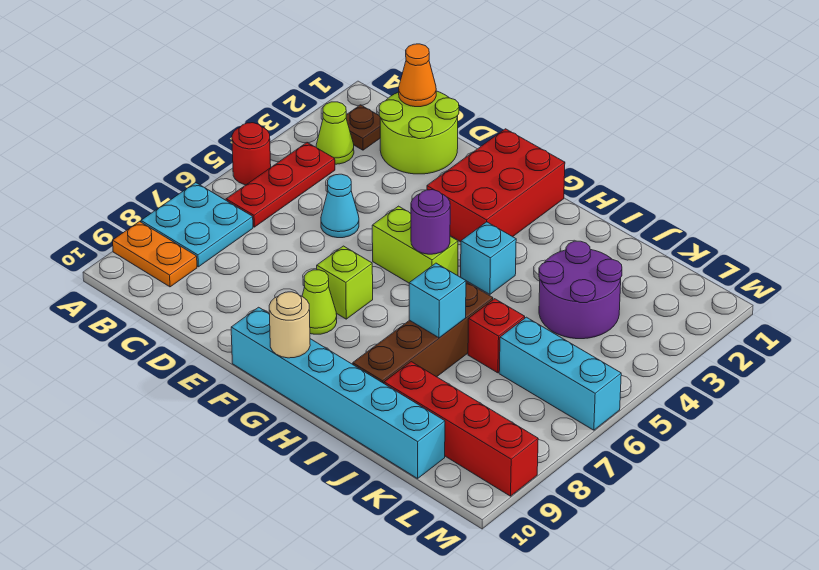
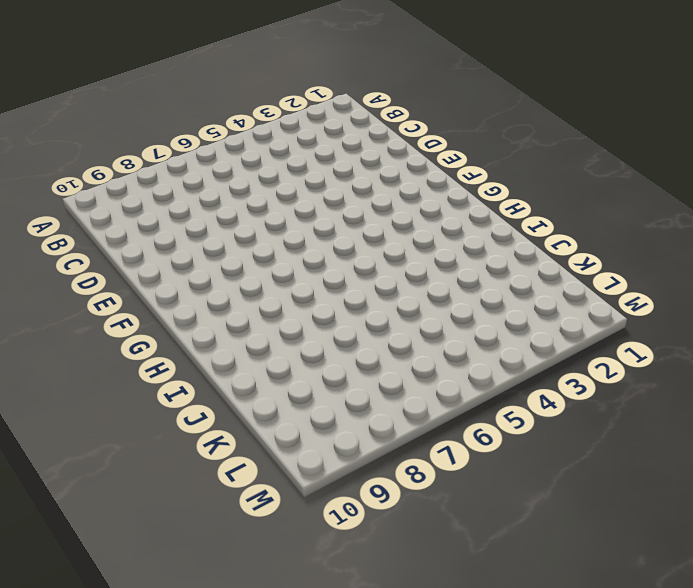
none -> red round brick A5 level 1
none -> cyan plate A7:B8 level 1
none -> orange plate A9:B9 level 1

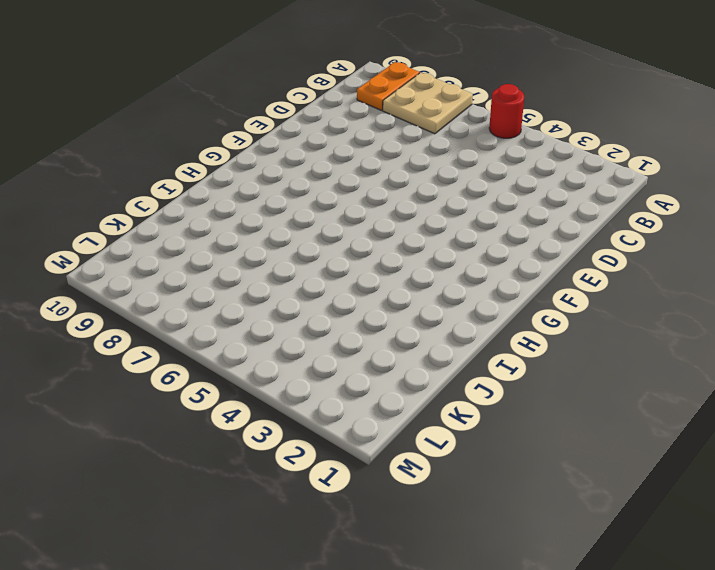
tan plate A7:B8 level 1 -> cyan plate A7:B8 level 1
none -> brown plate B2 level 1
none -> lime cone B3 level 1
none -> red plate B4:B6 level 1

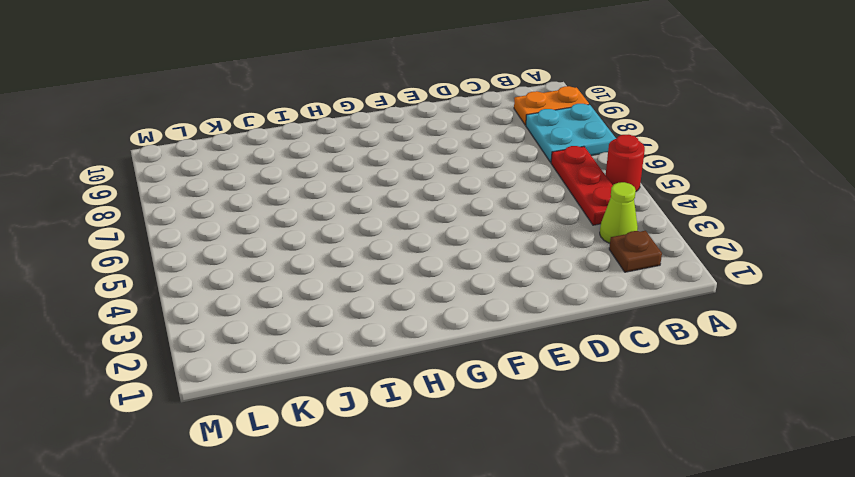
none -> lime round brick C1:D2 level 1
none -> cyan cone D5 level 1
none -> red brick F1:G3 level 1

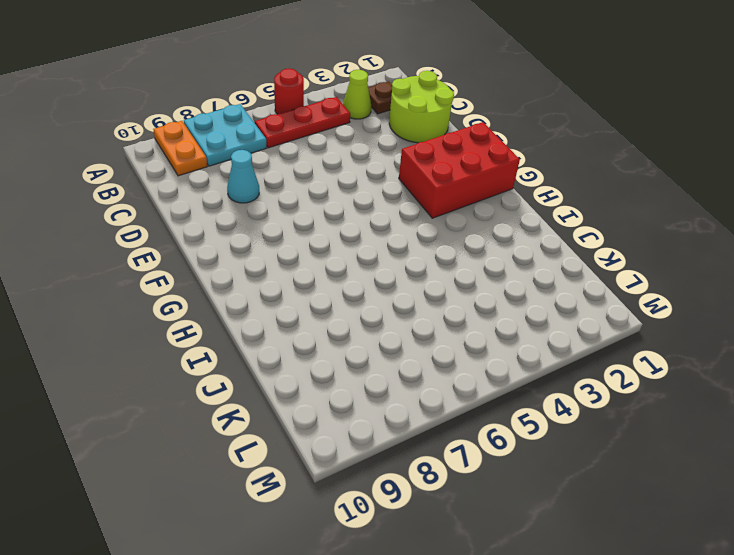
cyan cone D8 level 1 -> cyan cone D5 level 1
none -> lime brick F5:G5 level 1
none -> lime brick F7 level 1
none -> lime cone F8 level 1

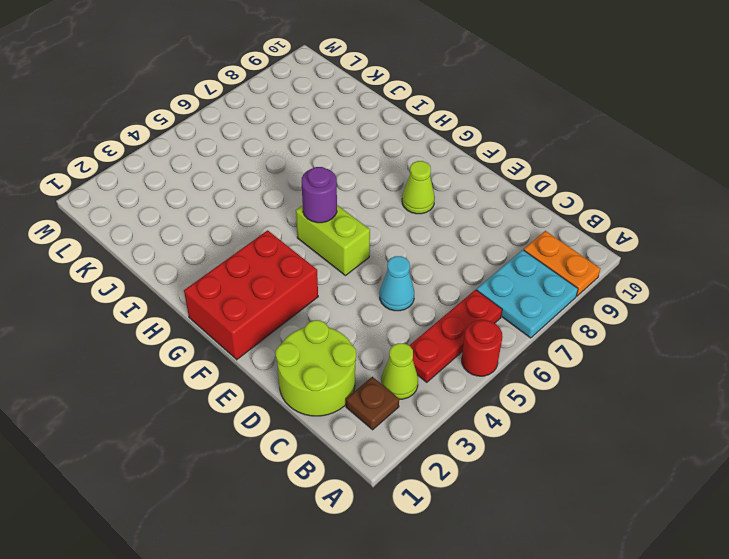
none -> lime brick F7 level 1
none -> cyan brick F10:K10 level 1
none -> cyan brick H4 level 1

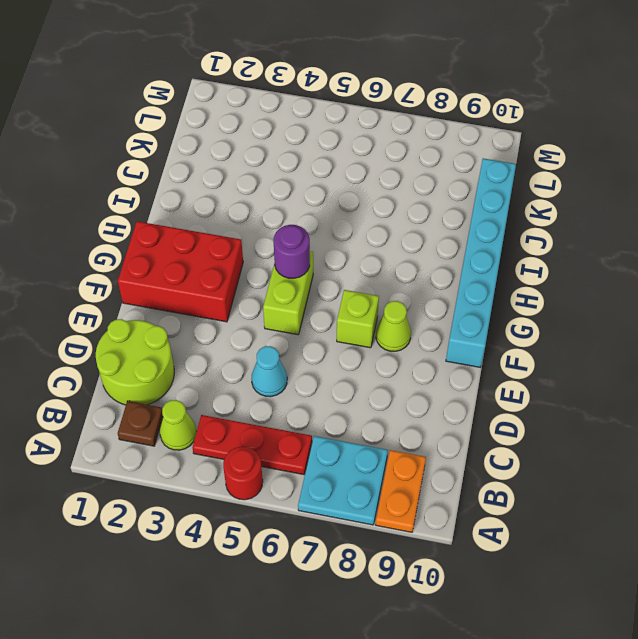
none -> cyan brick H4 level 1
none -> brown brick I6:I9 level 1
none -> purple round brick J3:K4 level 1

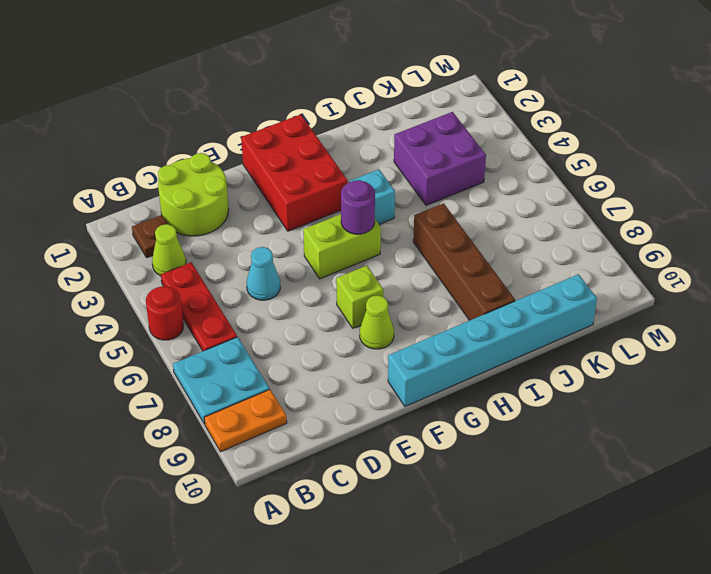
purple brick J3:K4 level 1 -> purple round brick J3:K4 level 1
none -> red brick J6 level 1
none -> red brick J9:M9 level 1
none -> cyan brick K6:M6 level 1

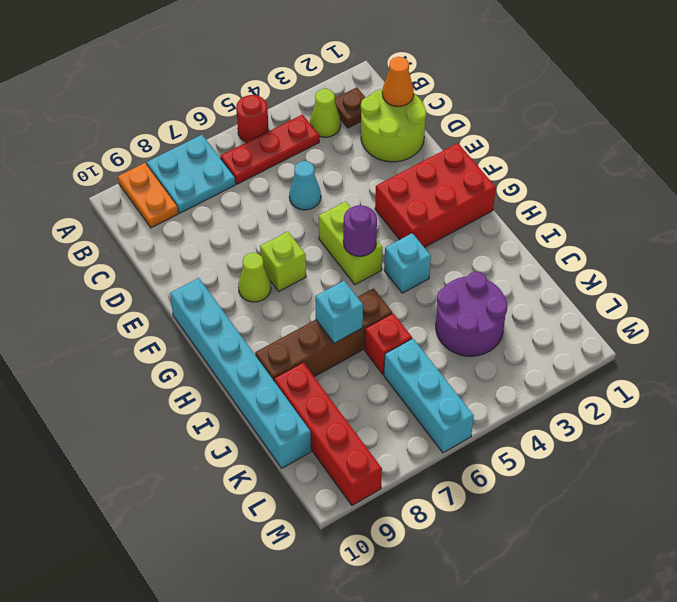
none -> tan round brick G10 level 2

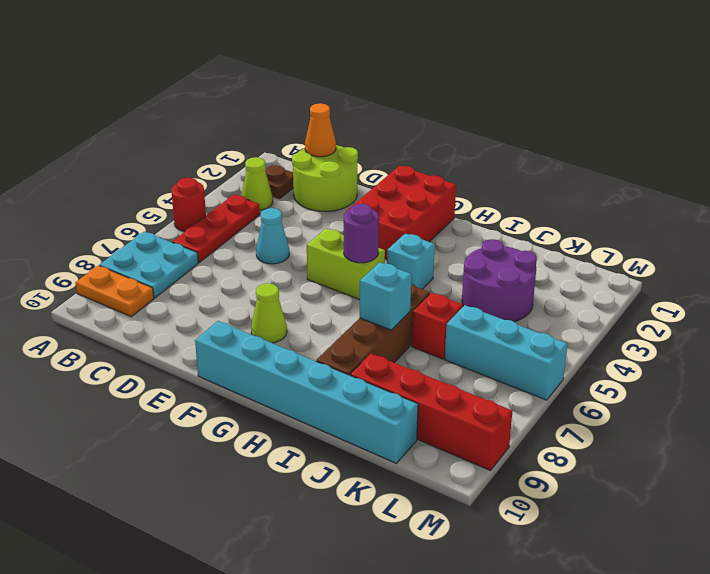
none -> lime brick F7 level 1
none -> tan round brick G10 level 2

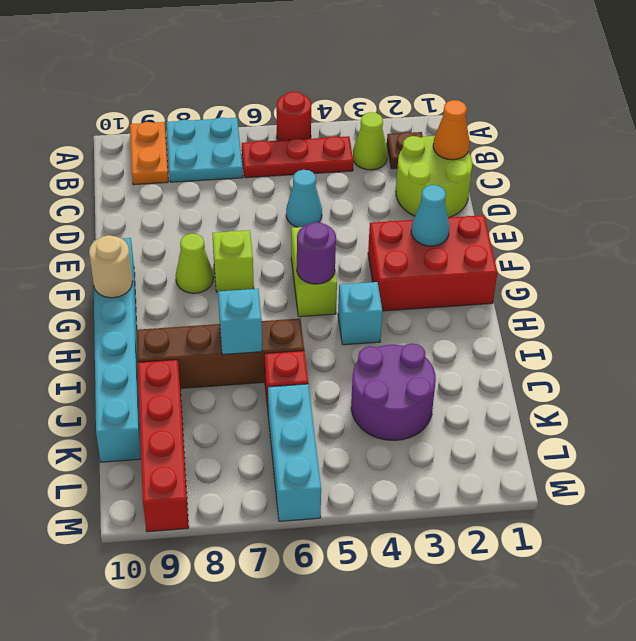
cyan cone F2 level 2 -> none

